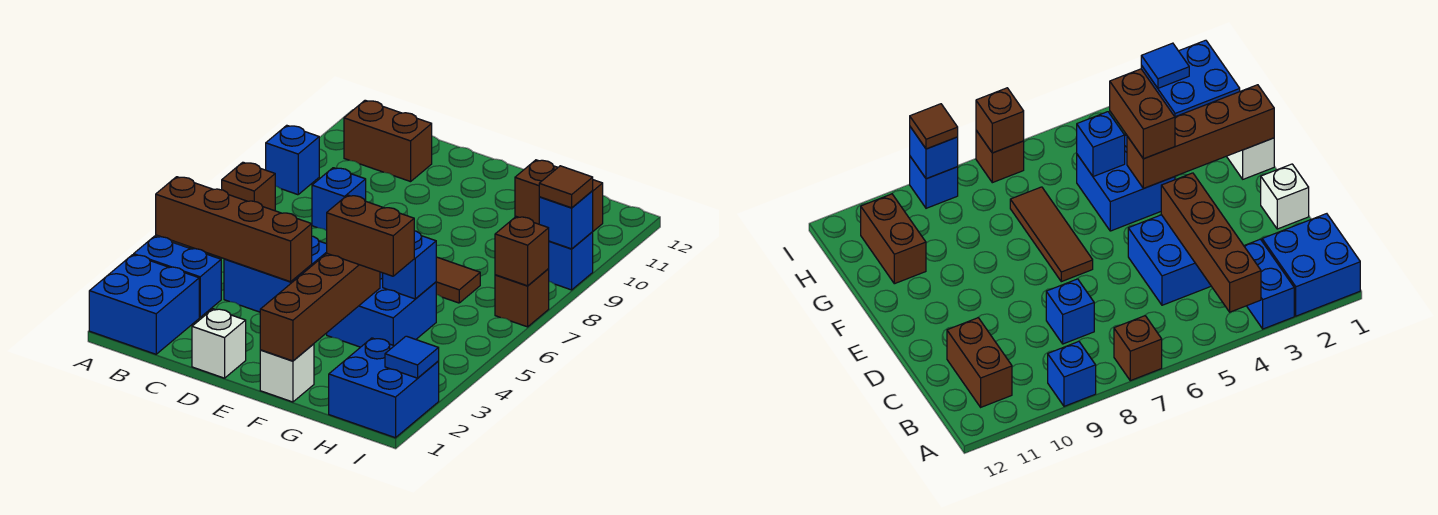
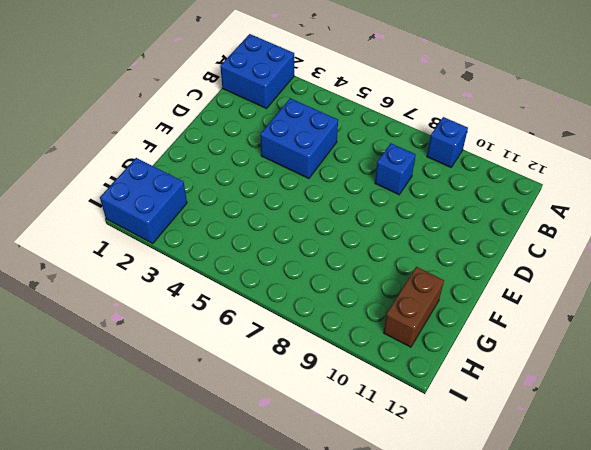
none -> blue brick A3:B3 level 1
none -> brown brick A7 level 1
none -> brown brick B11:C11 level 1

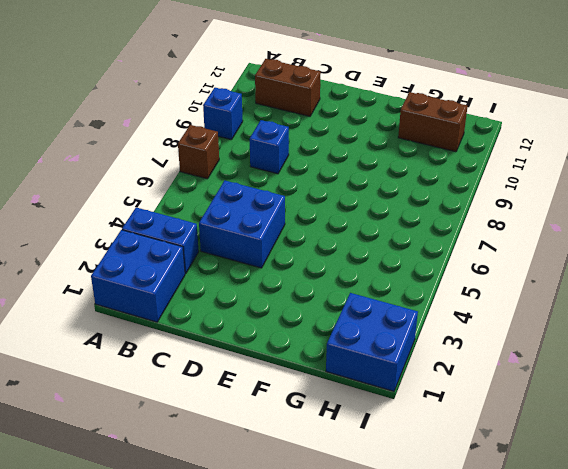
none -> white brick D1 level 1
none -> brown tile E7:G7 level 1
none -> white brick F1 level 1

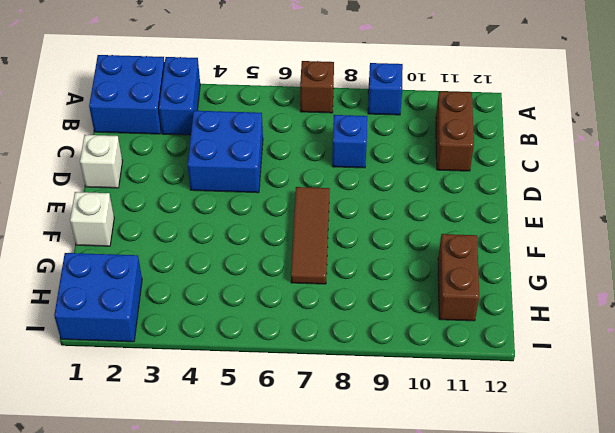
none -> blue brick F4:G5 level 1
none -> brown brick I7 level 1
none -> blue brick I9 level 1

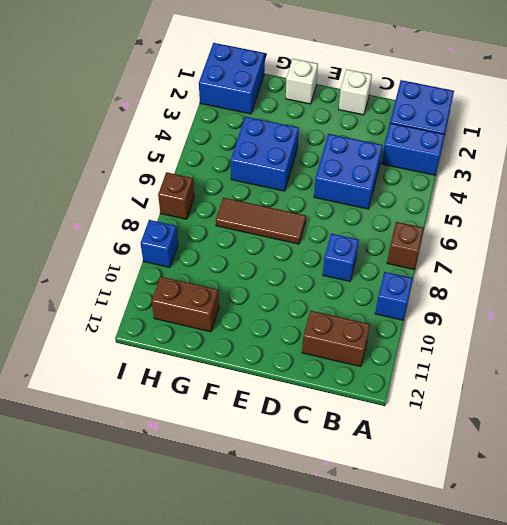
none -> brown brick A4:D4 level 2
none -> brown brick F1:F4 level 2
none -> blue brick G5 level 2

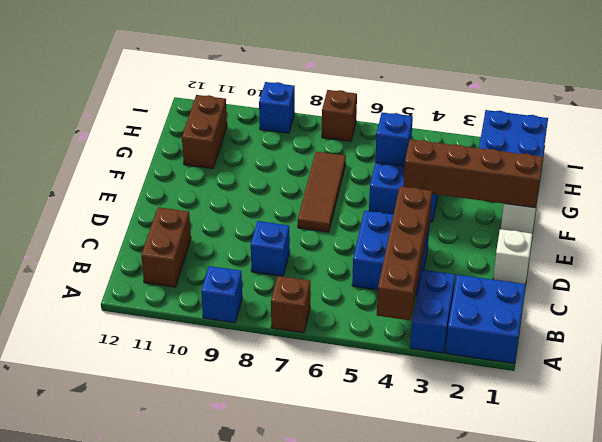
none -> blue tile I2 level 2
none -> brown brick I7 level 2
none -> blue brick I9 level 2

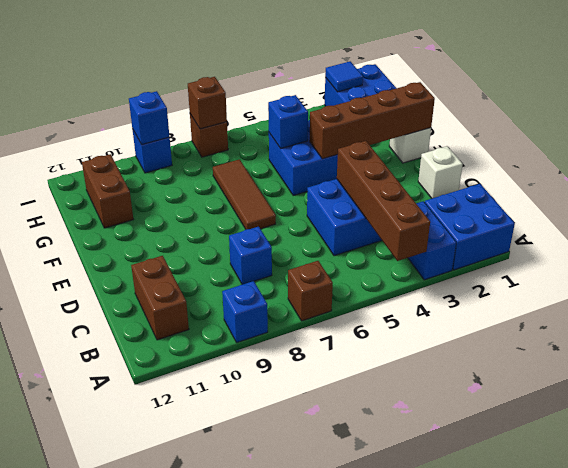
none -> brown brick F4:G4 level 3
none -> brown tile I9 level 3

